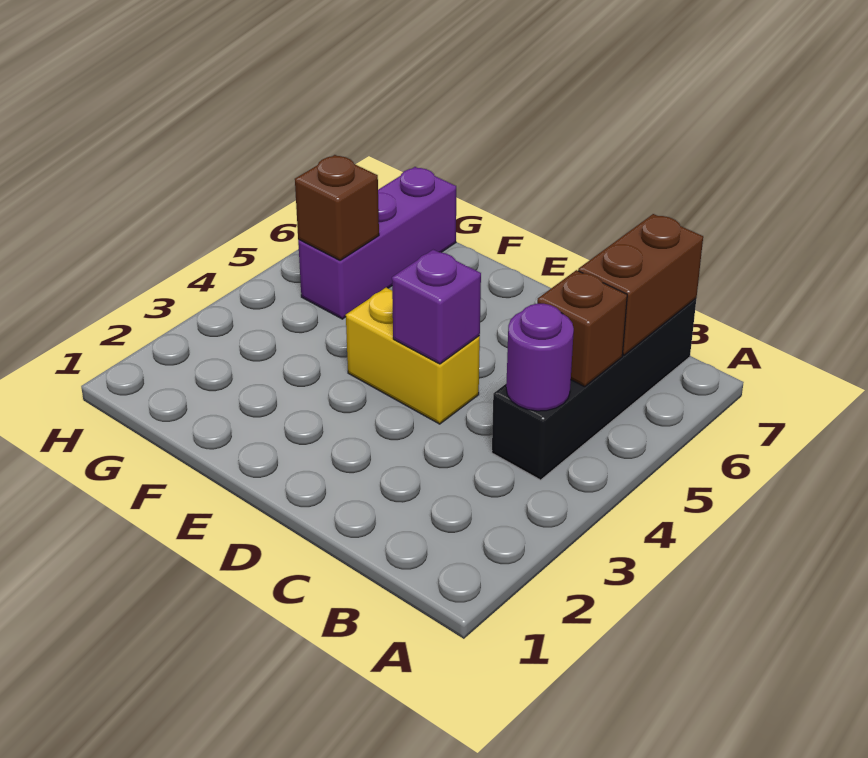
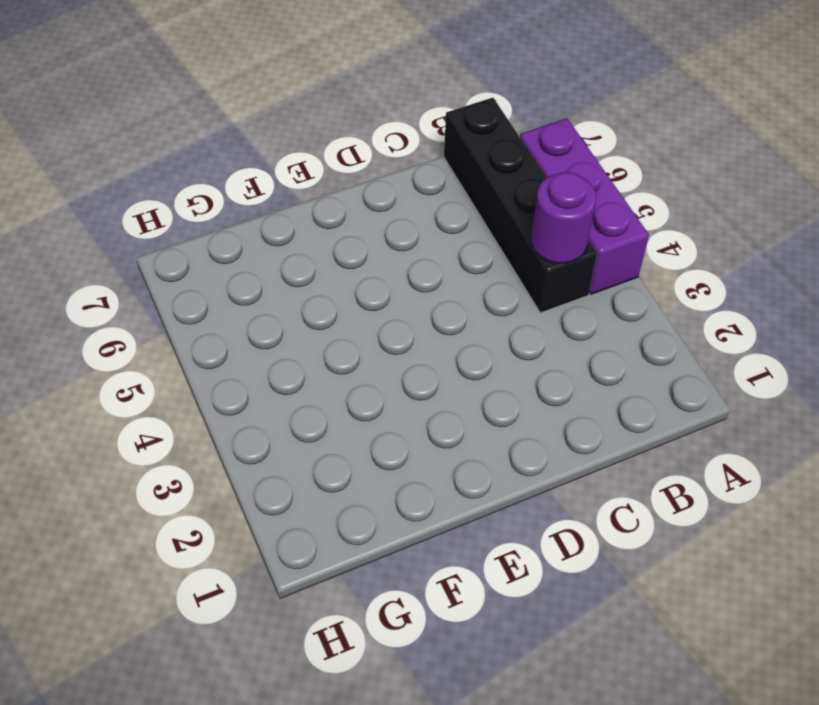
purple brick A4:A6 level 1 -> purple brick G5:G7 level 1
none -> yellow brick D4:E4 level 1
none -> brown brick B5 level 2

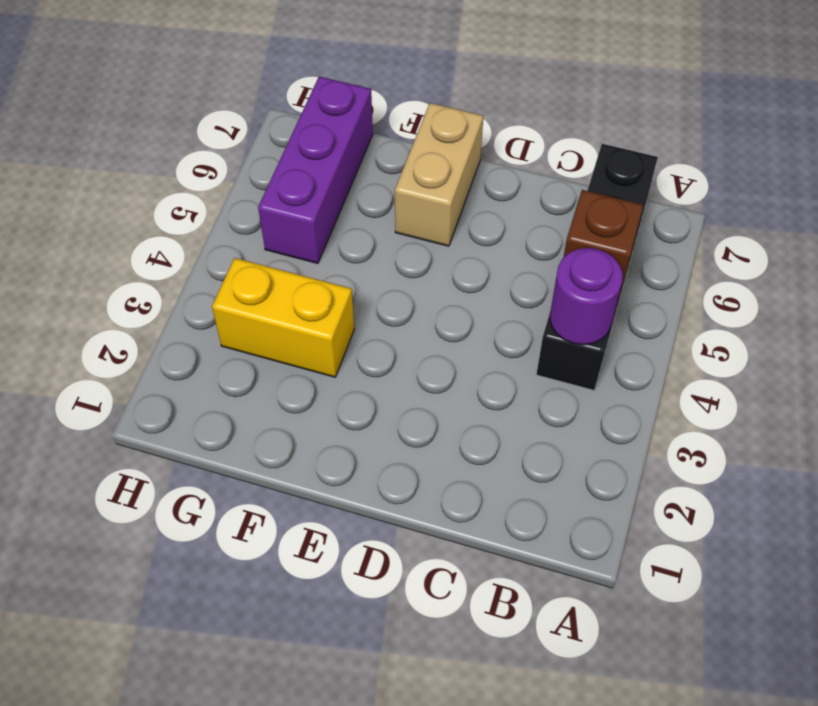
tan brick E6:E7 level 1 -> none
yellow brick F3:G3 level 1 -> yellow brick D4:E4 level 1
none -> brown brick B6:B7 level 2
none -> purple brick D4 level 2

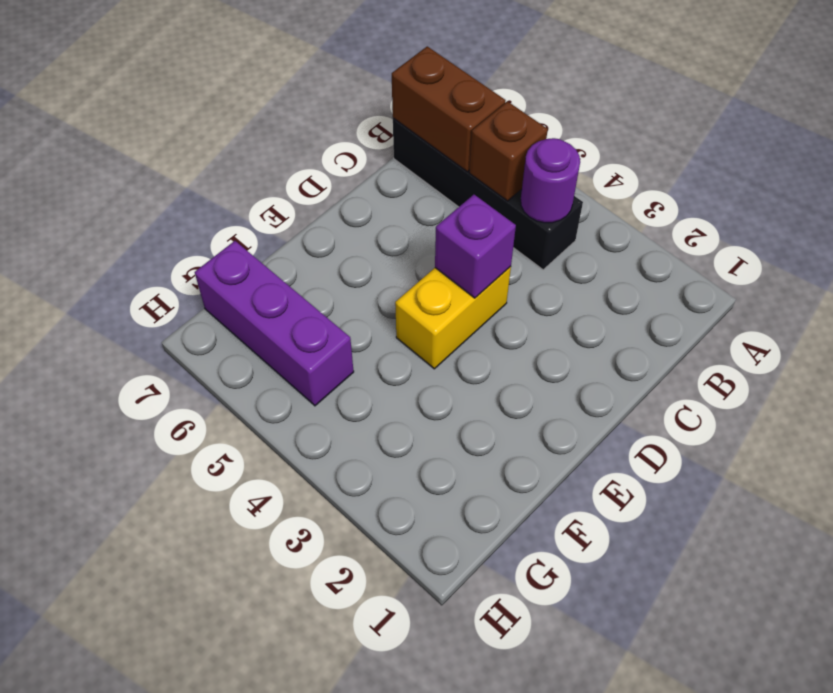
none -> brown brick G5 level 2

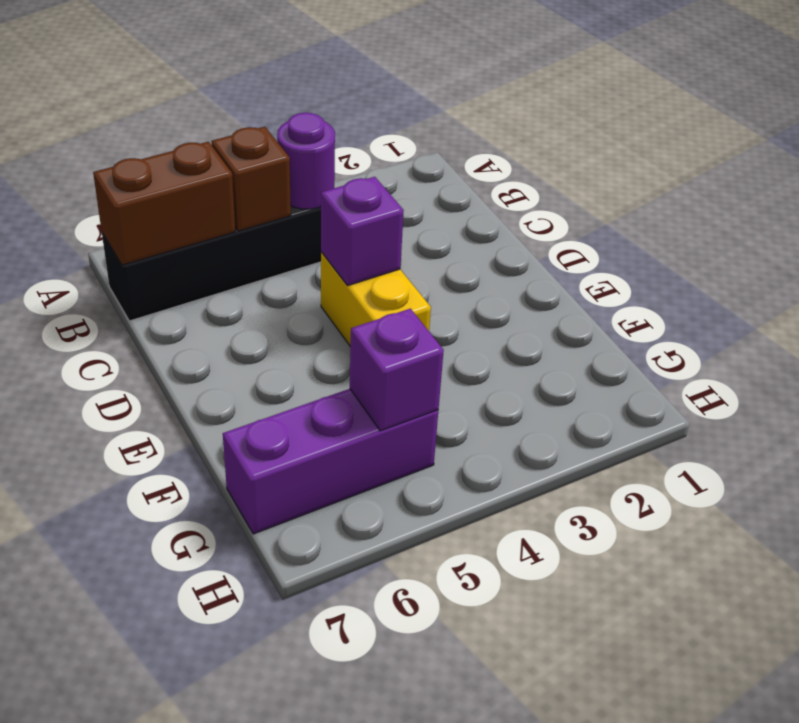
purple brick G5 level 2 -> brown brick G5 level 2

